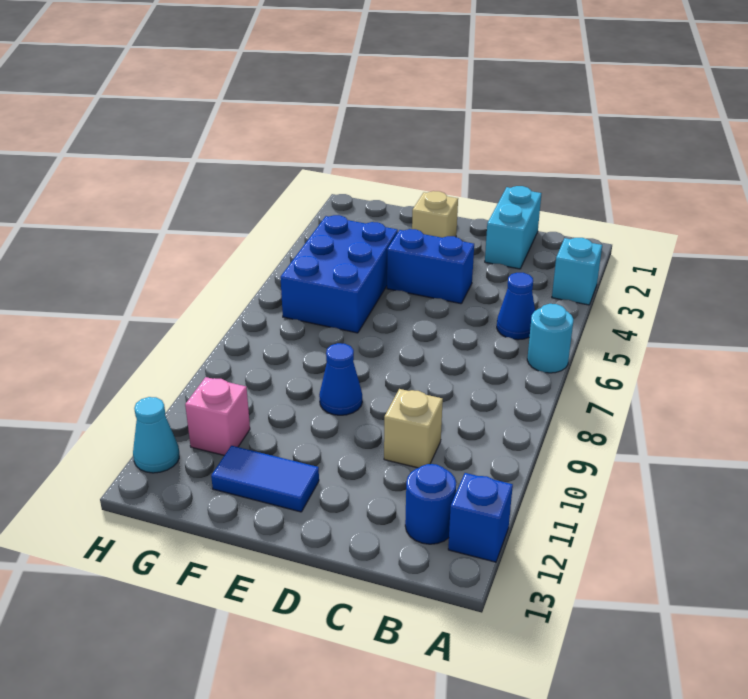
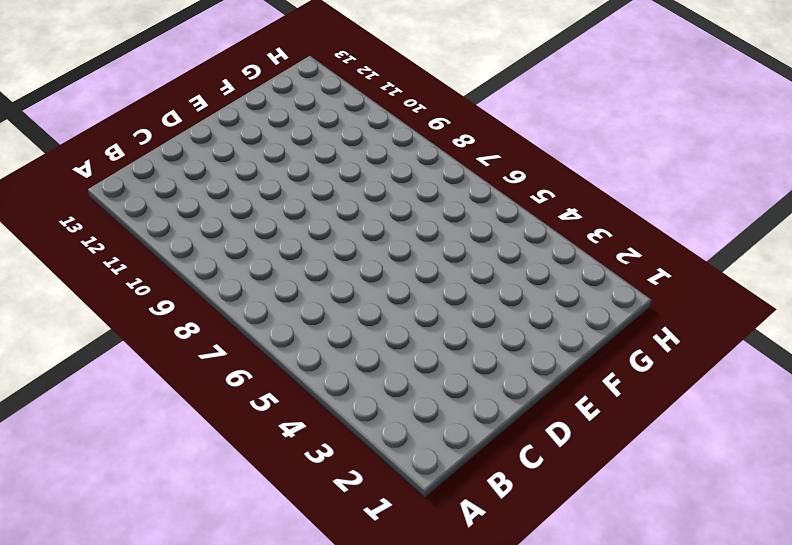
none -> cyan brick A3 level 1
none -> cyan round brick A6 level 1
none -> blue brick A12 level 1

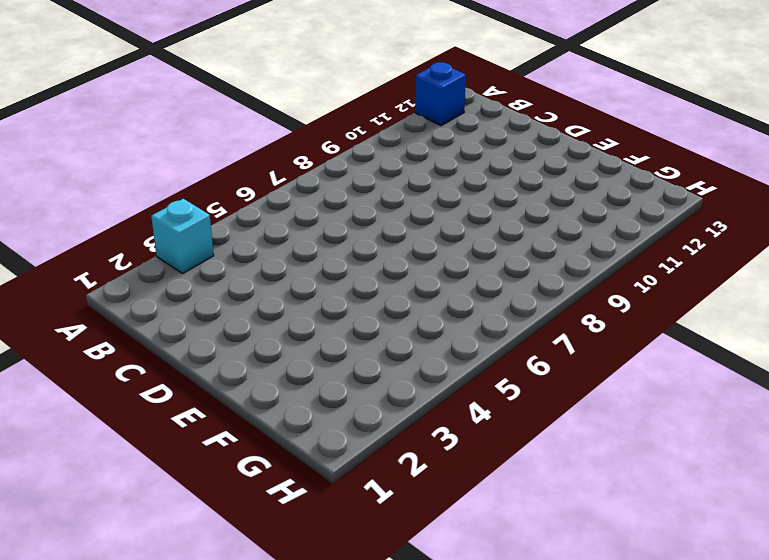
none -> cyan round brick A6 level 1
none -> blue cone B5 level 1
none -> blue round brick B12 level 1

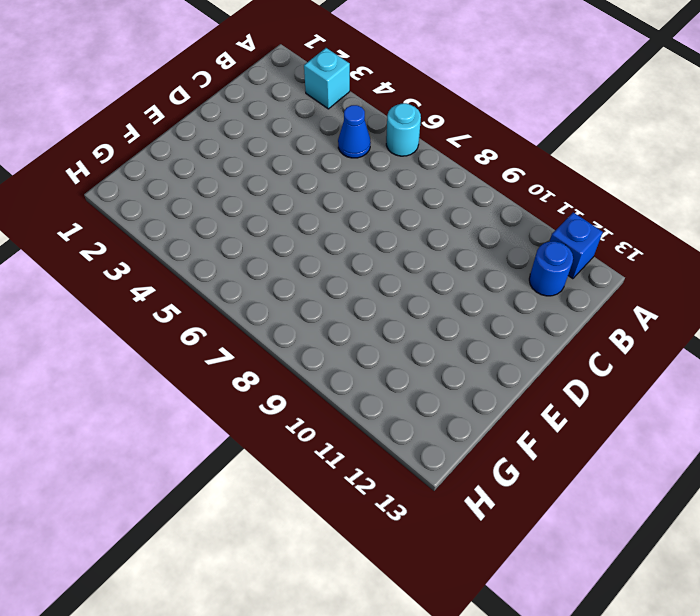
none -> cyan brick C1:C2 level 1
none -> tan brick C10 level 1
none -> blue brick D4:E4 level 1

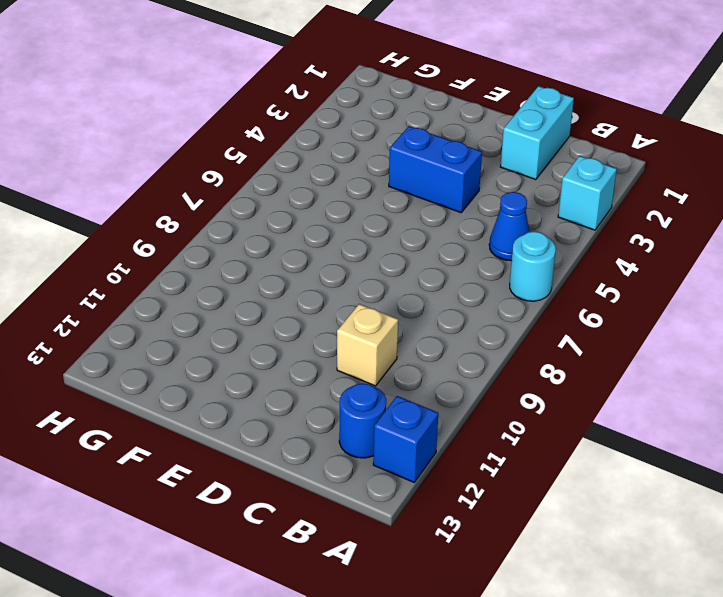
none -> tan brick E2 level 1
none -> blue cone E9 level 1
none -> blue tile E12:F12 level 1

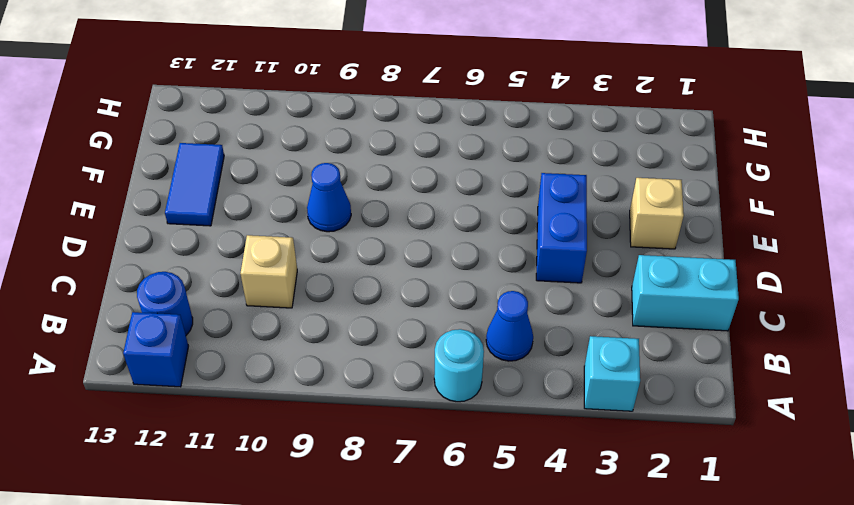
none -> blue brick F4:G6 level 1
none -> pink brick G11 level 1
none -> cyan cone H12 level 1

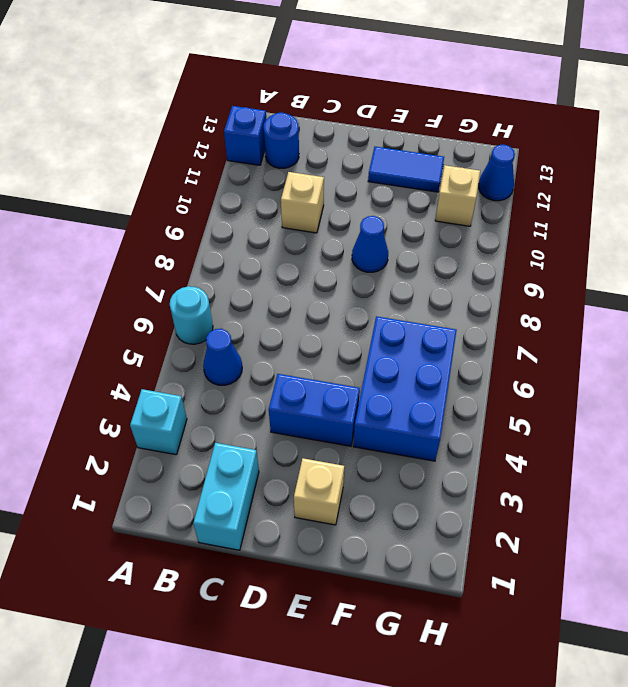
tan brick G11 level 1 -> pink brick G11 level 1
blue cone H12 level 1 -> cyan cone H12 level 1

